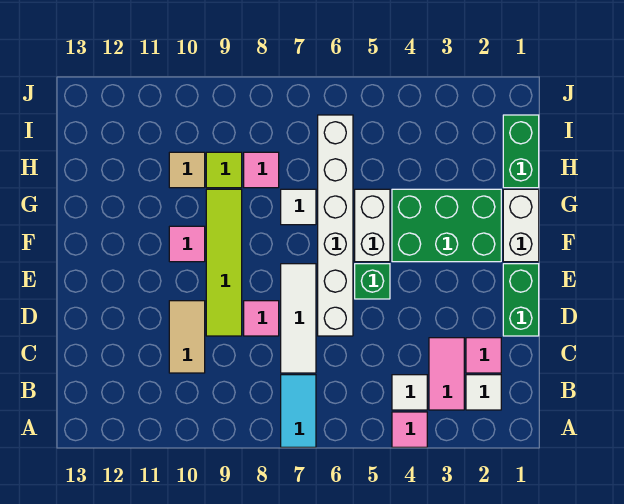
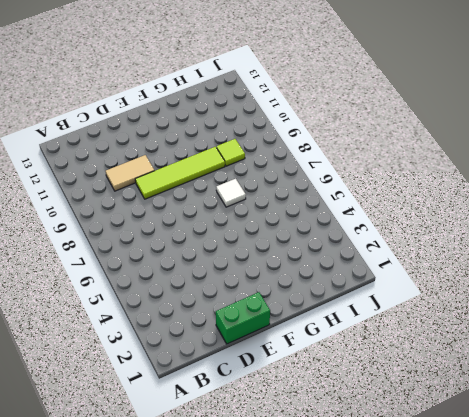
none -> pink tile A4 level 1
none -> cyan tile A7:B7 level 1
none -> white tile B2 level 1

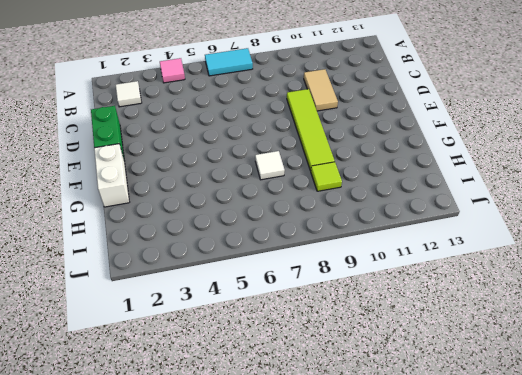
cyan tile A6:A7 level 1 -> cyan tile A7:B7 level 1
none -> pink tile B3:C3 level 1
none -> white tile B4 level 1
none -> pink tile C2 level 1

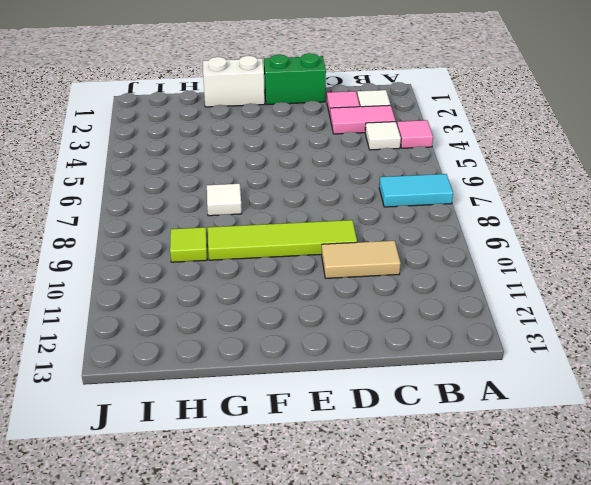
none -> white tile C7:E7 level 1
none -> white brick D6:I6 level 1
none -> pink tile D8 level 1

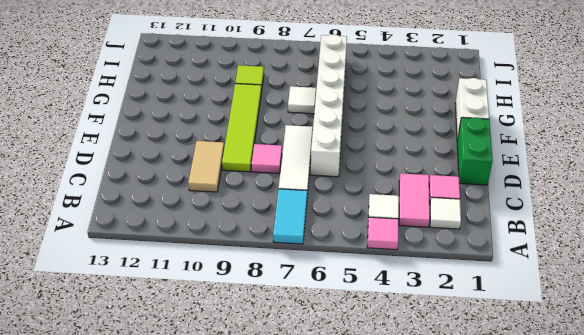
none -> green brick E5 level 1
none -> green brick F2:G4 level 1
none -> white brick F5:G5 level 1

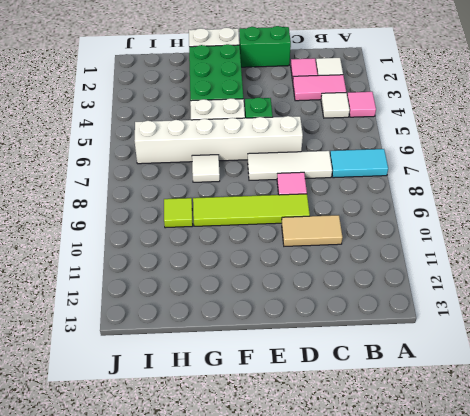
none -> pink tile F10 level 1
none -> green brick H1:I1 level 1
none -> pink tile H8 level 1

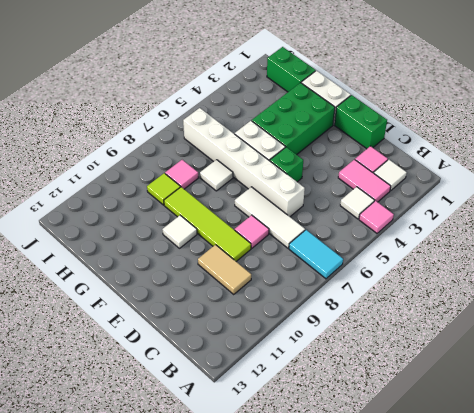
white tile F10 level 1 -> pink tile F10 level 1
none -> tan tile H10 level 1

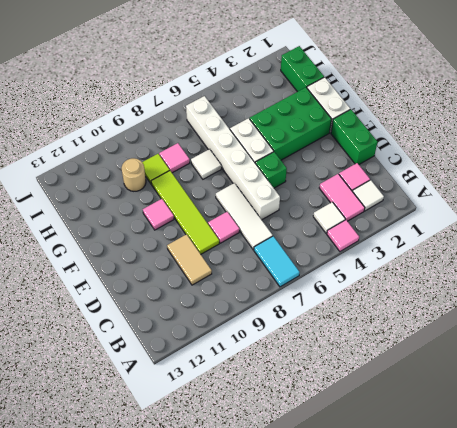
tan round brick H10 level 1 -> tan tile H10 level 1

